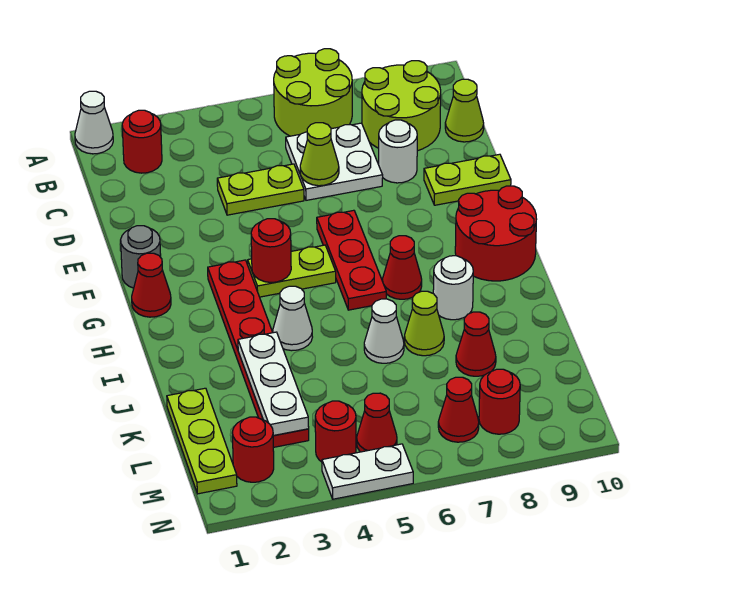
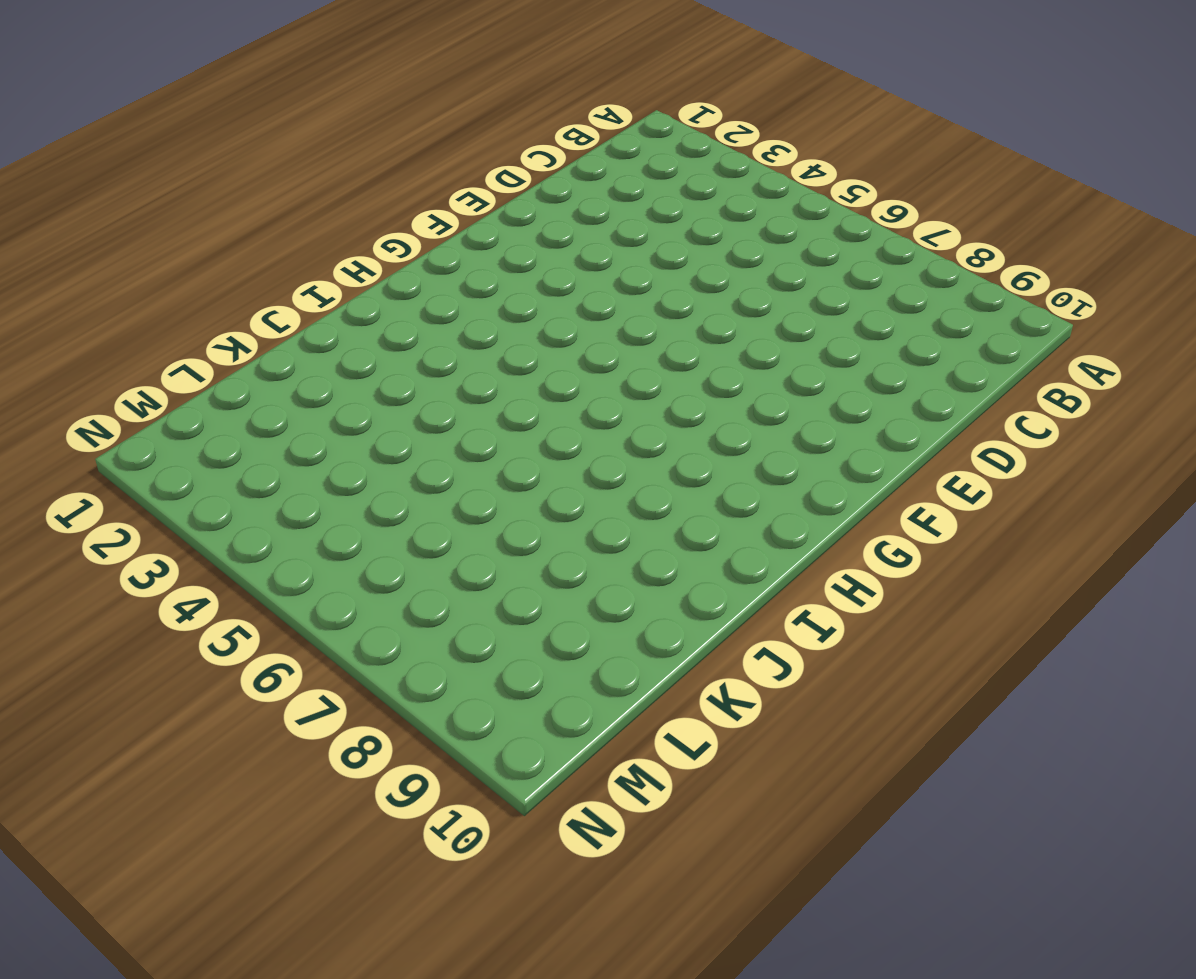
none -> white cone A1 level 1
none -> lime round brick A6:B7 level 1
none -> red round brick B2 level 1
none -> lime round brick B8:C9 level 1

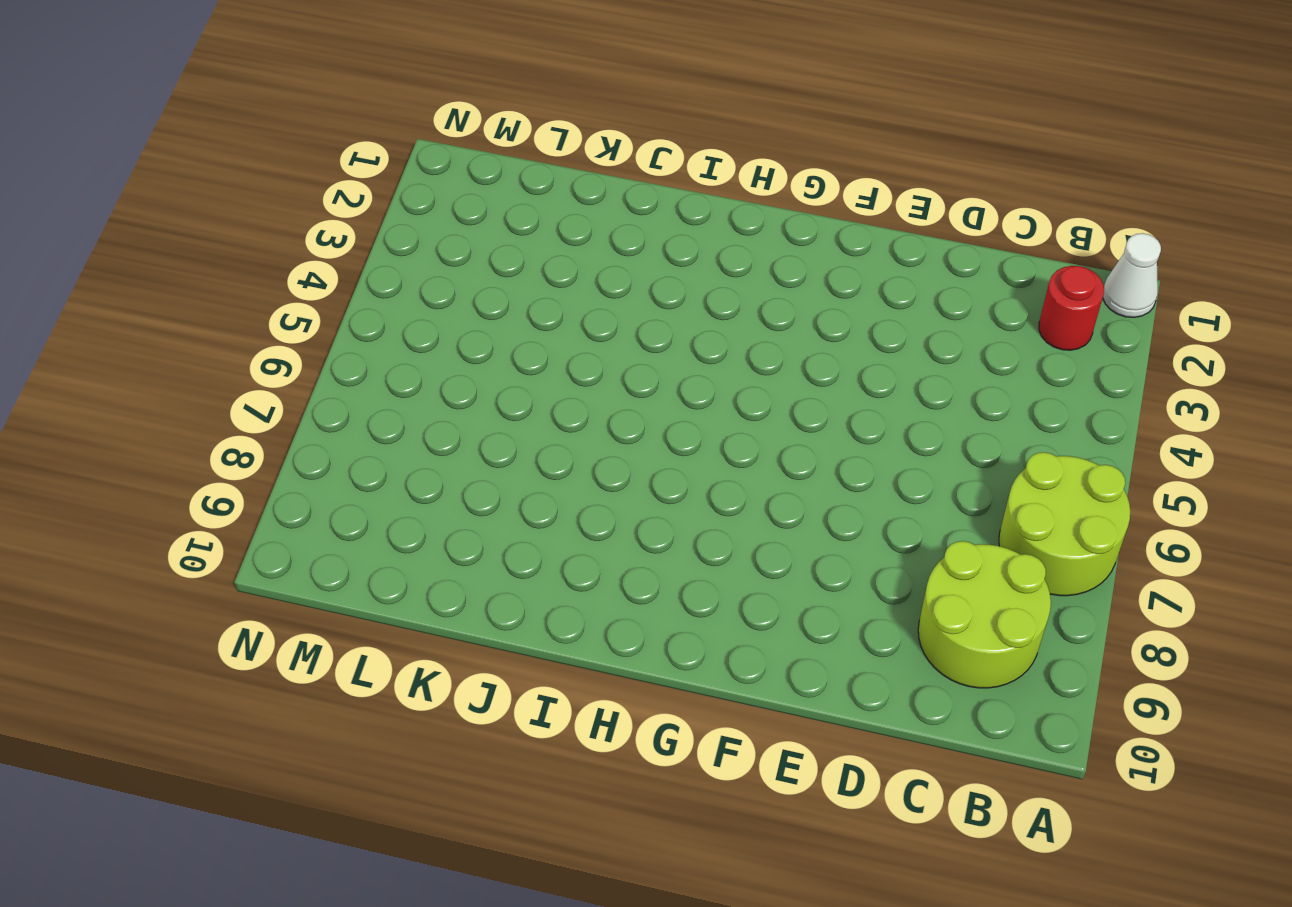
none -> white plate C6:D7 level 1
none -> lime cone C10 level 1
none -> lime plate D4:D5 level 1
none -> white round brick D8 level 1

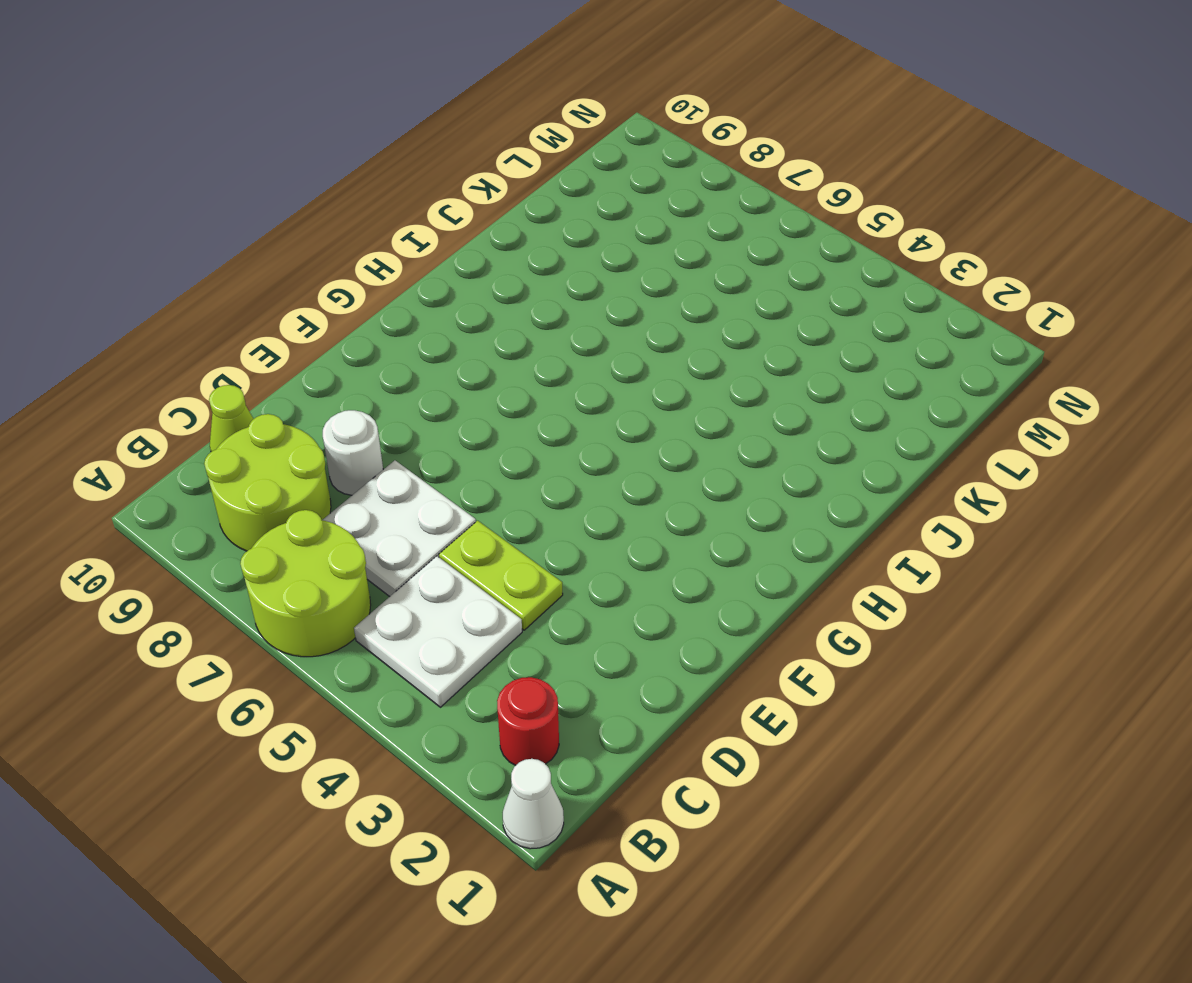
white plate B4:C5 level 1 -> none
none -> lime plate E9:E10 level 1
none -> grey round brick F1 level 1
none -> red plate F6:H6 level 1
none -> red cone G1 level 1

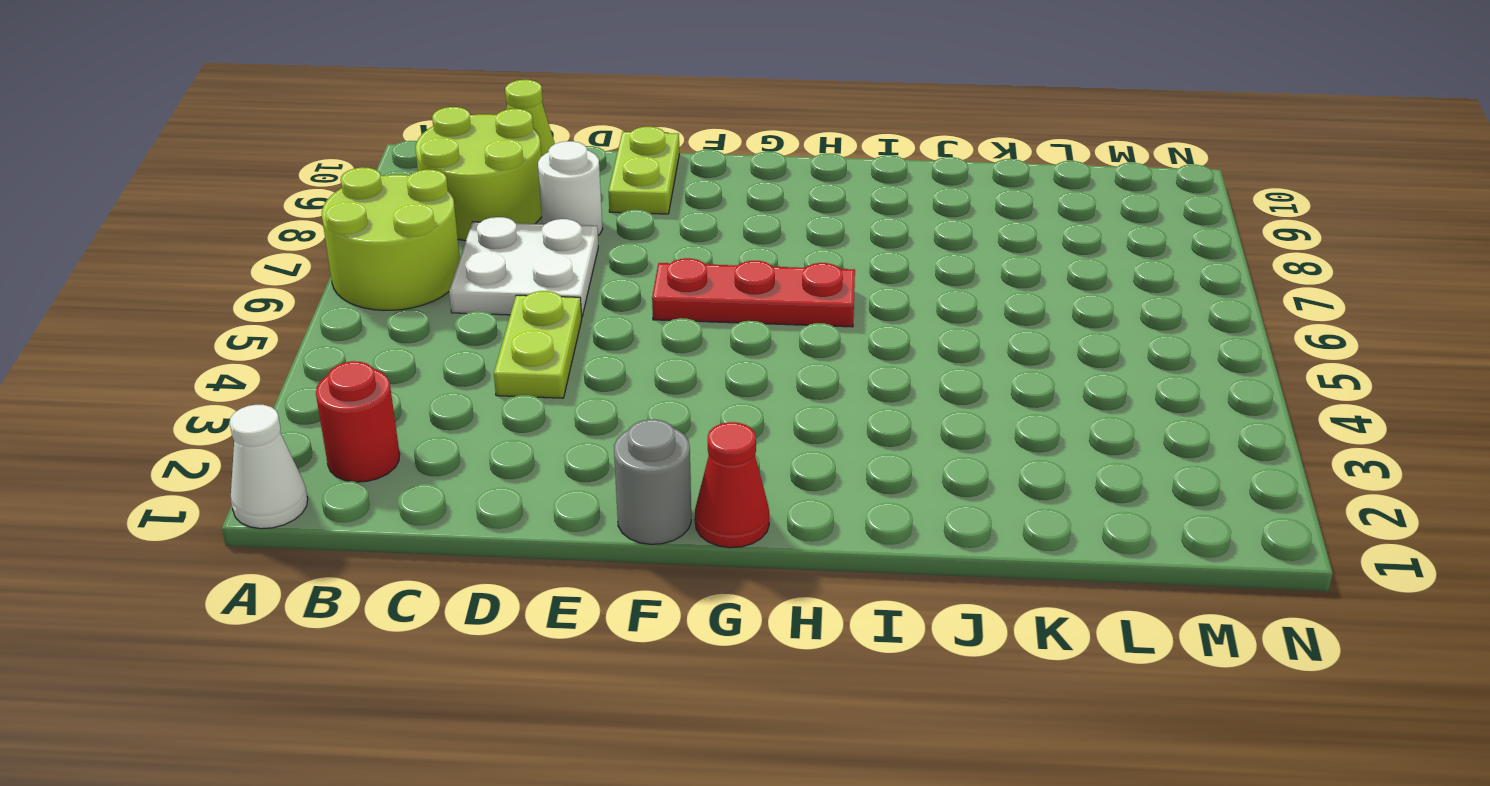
none -> red plate G3:L3 level 1
none -> lime plate G4:G5 level 1
none -> red round brick G9:H10 level 1
none -> red cone H7 level 1

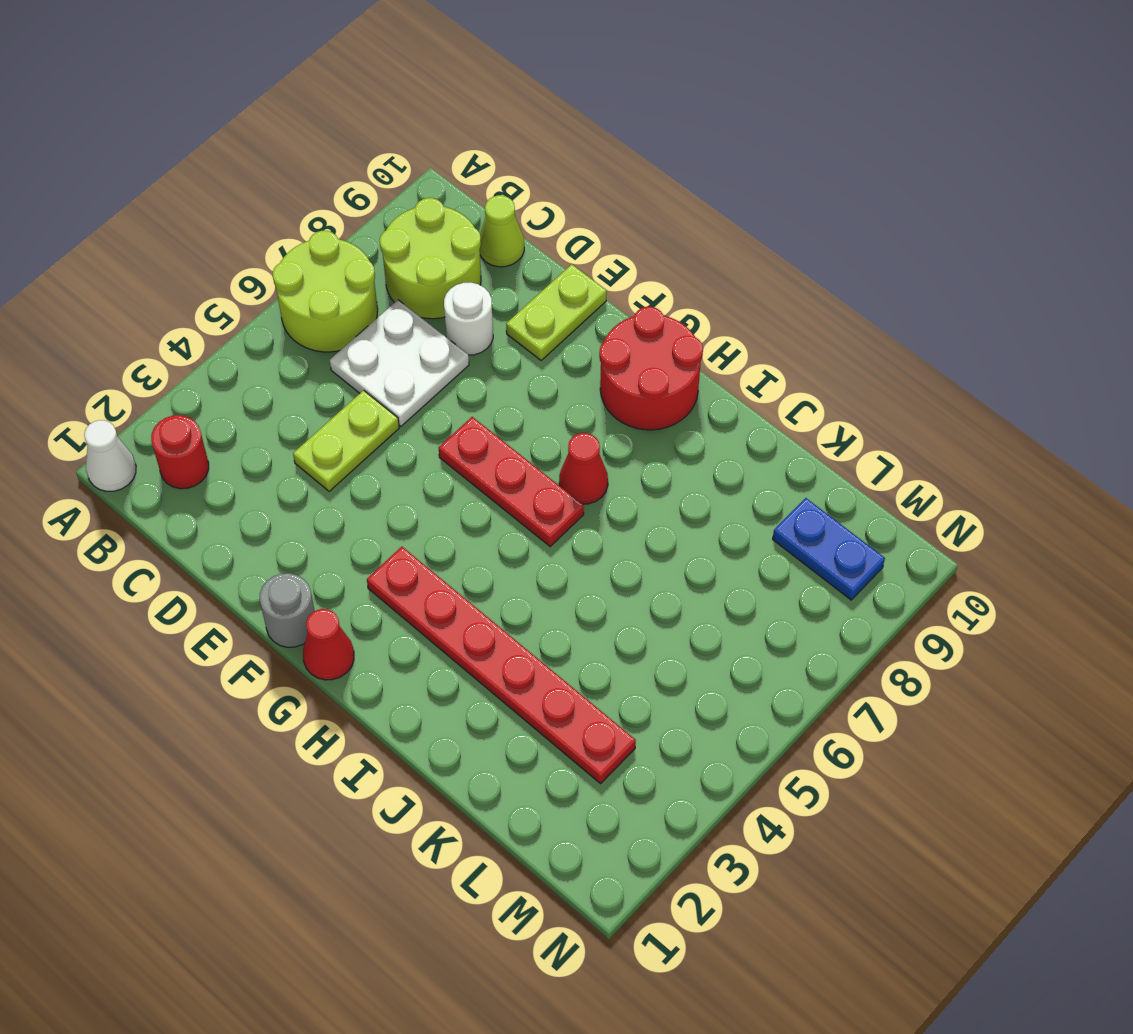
blue plate L9:M9 level 1 -> none
none -> lime plate G4:G5 level 1
none -> white cone I4 level 1
none -> white round brick I8 level 1
none -> white cone J6 level 1

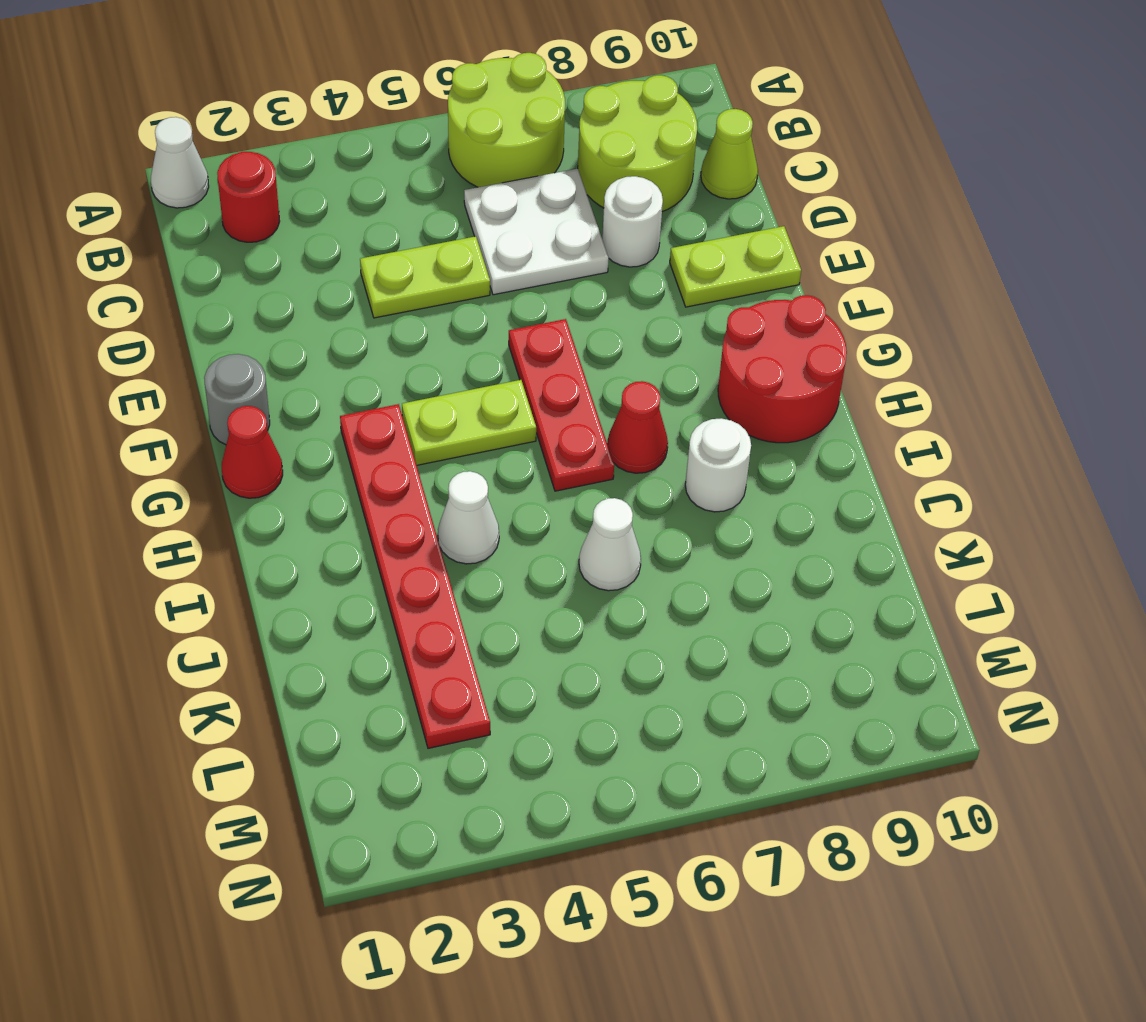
none -> lime cone J7 level 1
none -> lime plate K1:M1 level 1
none -> red cone K8 level 1
none -> red round brick M2 level 1

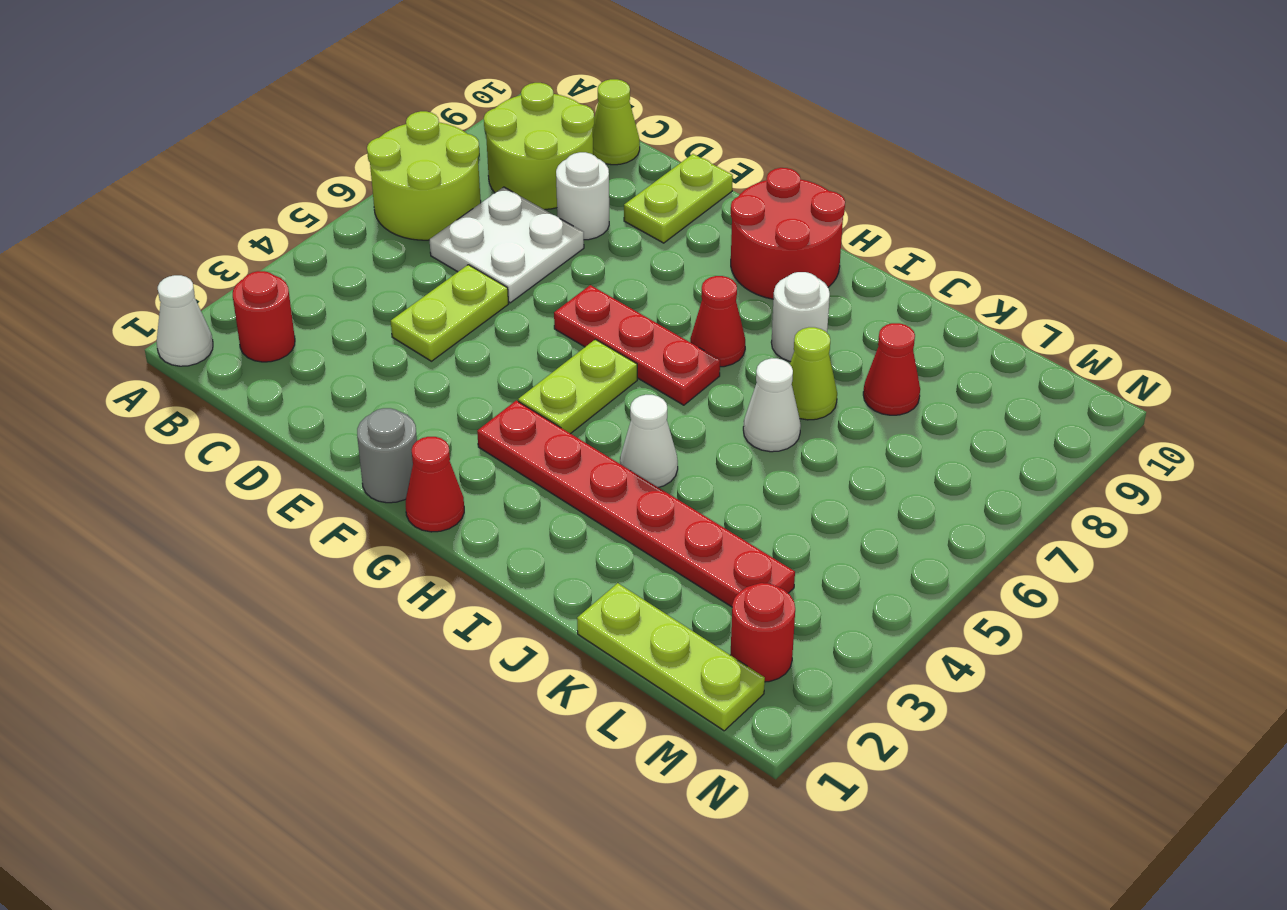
none -> red round brick M4 level 1
none -> red cone M5 level 1
none -> red cone M7 level 1
none -> red round brick M8 level 1

